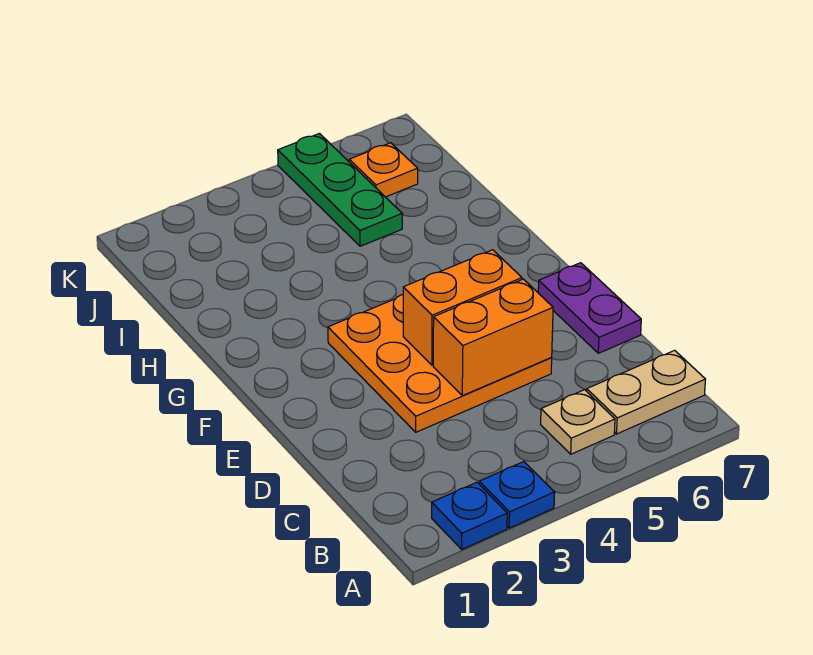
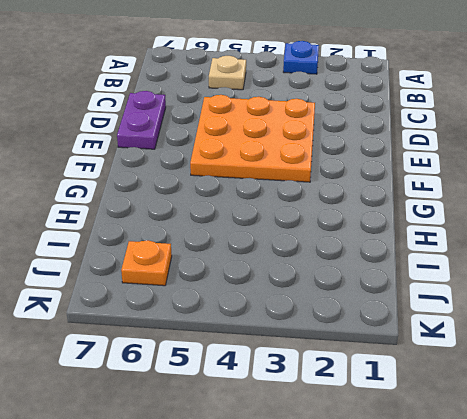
none -> blue plate A2 level 1
none -> tan plate B6:B7 level 1

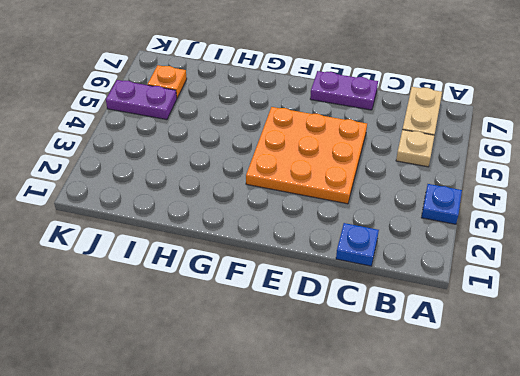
blue plate C1 level 1 -> blue plate A2 level 1
purple plate J5:K5 level 1 -> green plate I5:K5 level 1
none -> orange brick D4:D5 level 2
none -> orange brick E4:E5 level 2

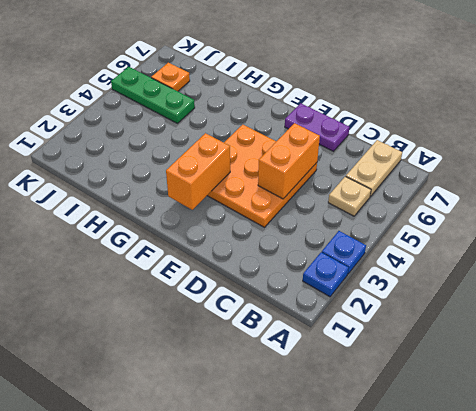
orange brick F2:F3 level 2 -> orange brick E4:E5 level 2

